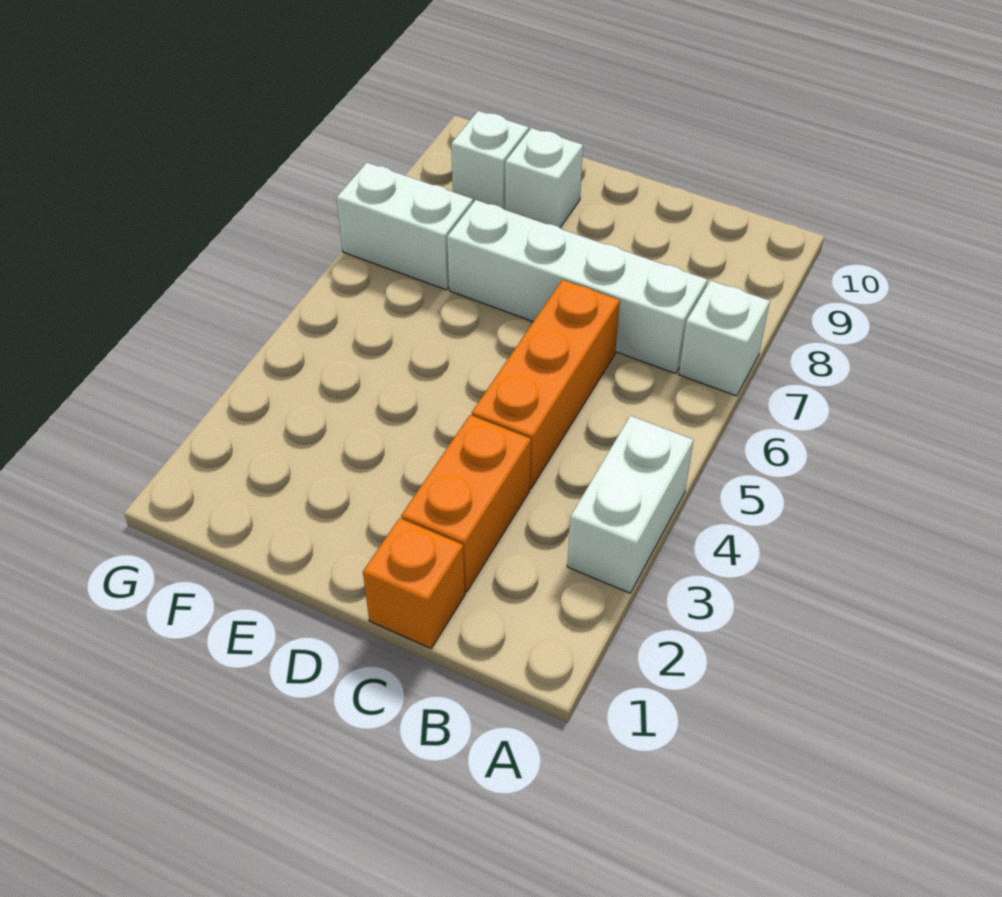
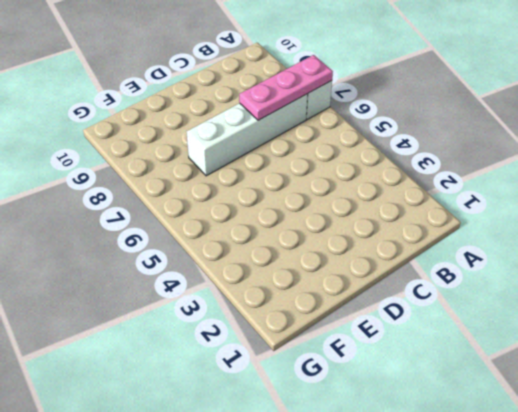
pink plate A7:C7 level 2 -> none
none -> white brick A3:A4 level 1
none -> orange brick C1 level 1

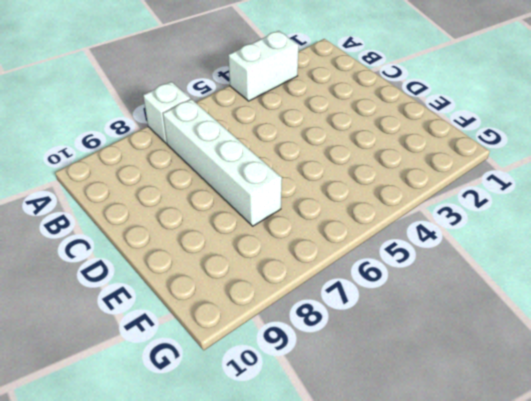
none -> orange brick C1 level 1
none -> orange brick C2:C3 level 1

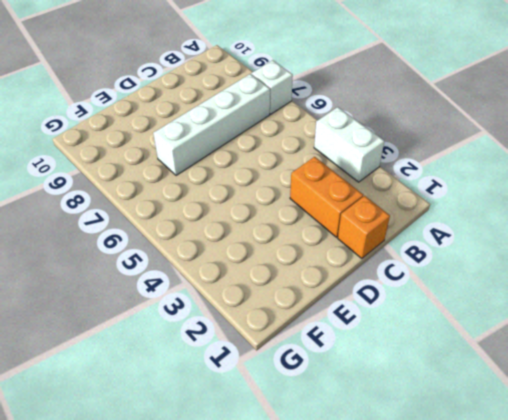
none -> orange brick C4:C6 level 1
none -> white brick E9 level 1

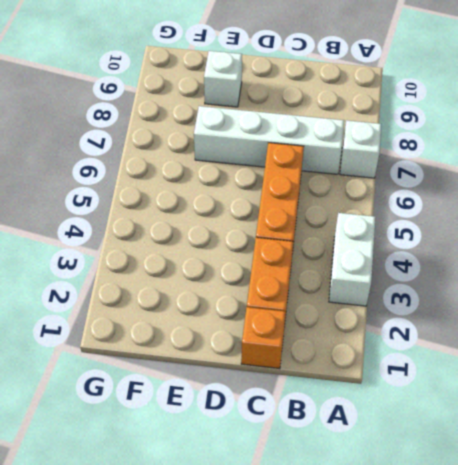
none -> white brick F7:G7 level 1
none -> white brick F9 level 1

